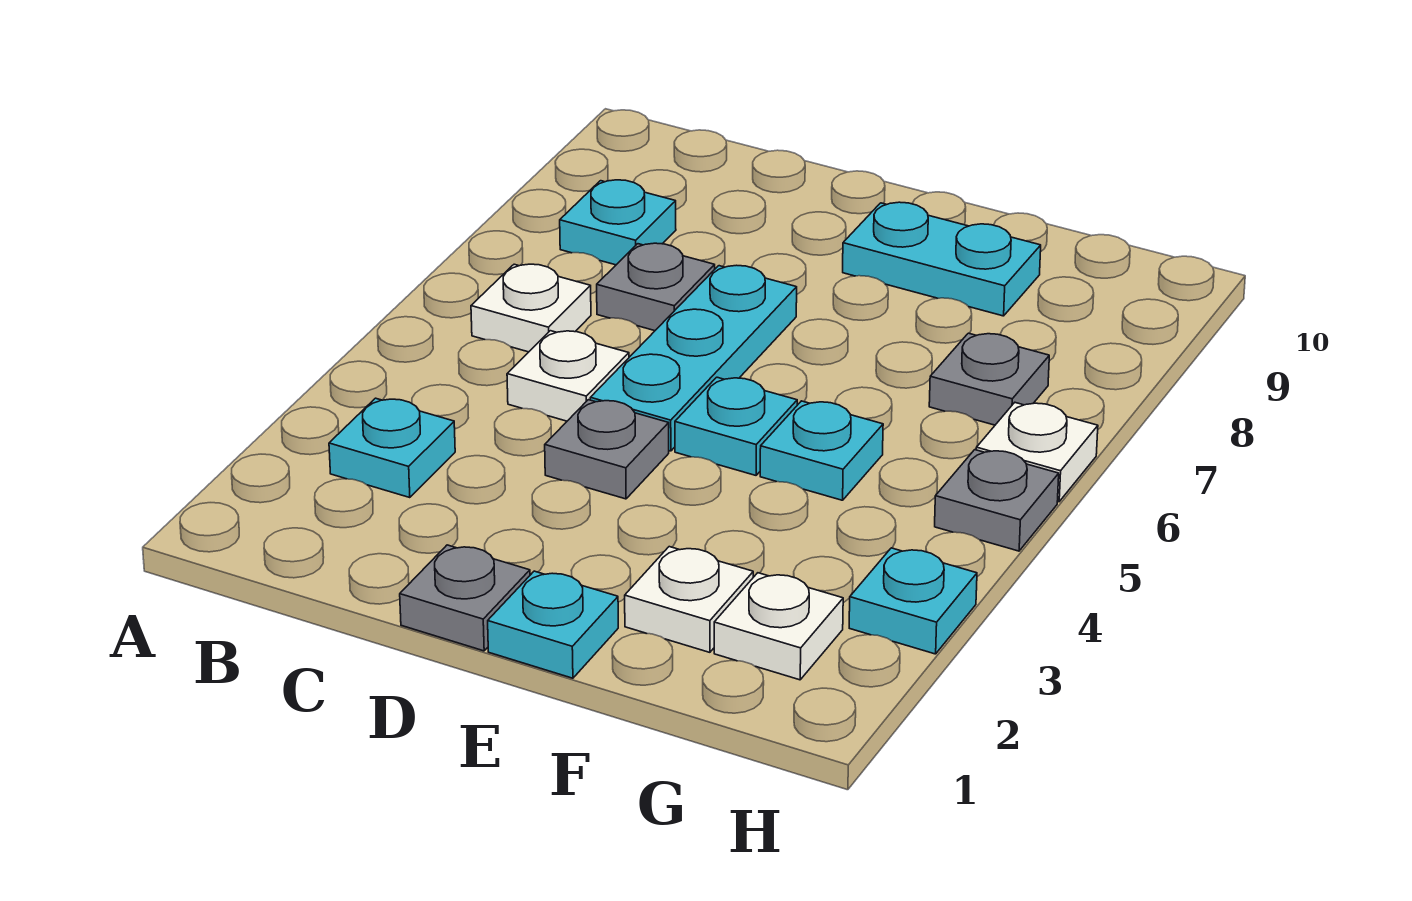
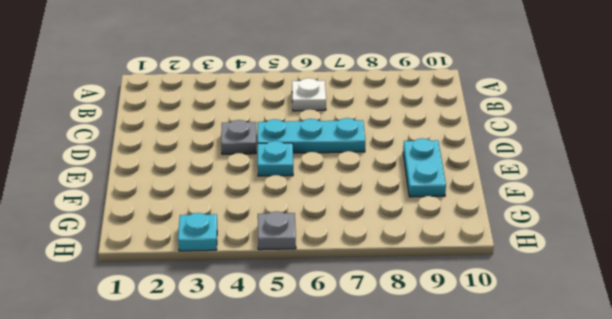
none -> cyan plate B3 level 1
none -> cyan plate B8 level 1
none -> white plate C5 level 1

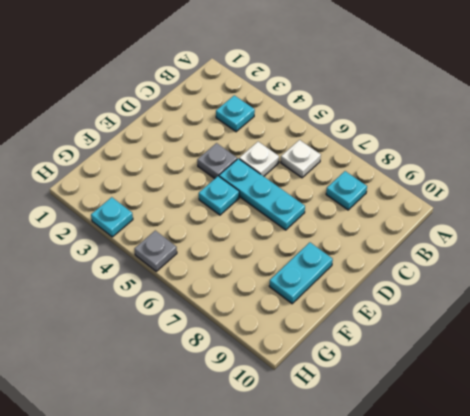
none -> grey plate C7 level 1
none -> grey plate D1 level 1
none -> cyan plate E1 level 1

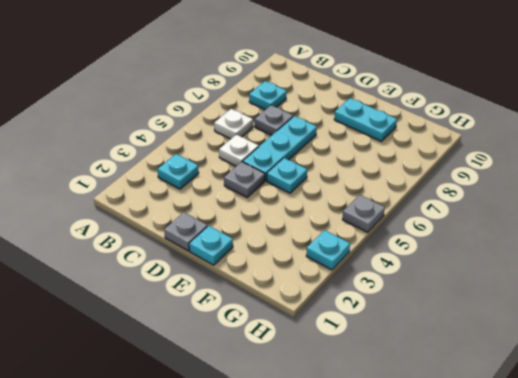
none -> white plate F2 level 1
none -> cyan plate F5 level 1
none -> white plate G2 level 1

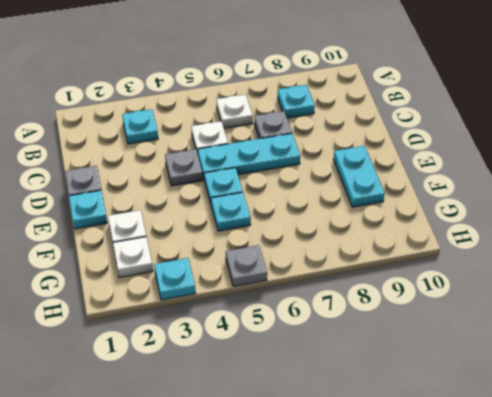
none -> grey plate G7 level 1
none -> white plate H6 level 1

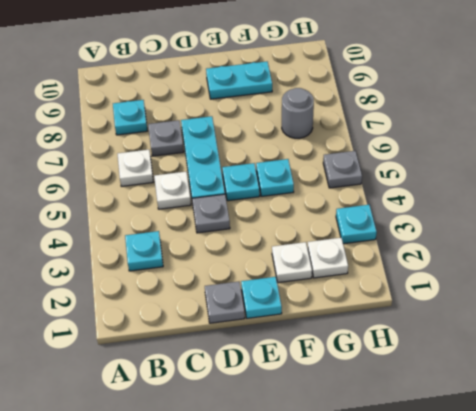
grey round brick G7 level 1 -> grey plate G7 level 1
none -> white plate H6 level 1

